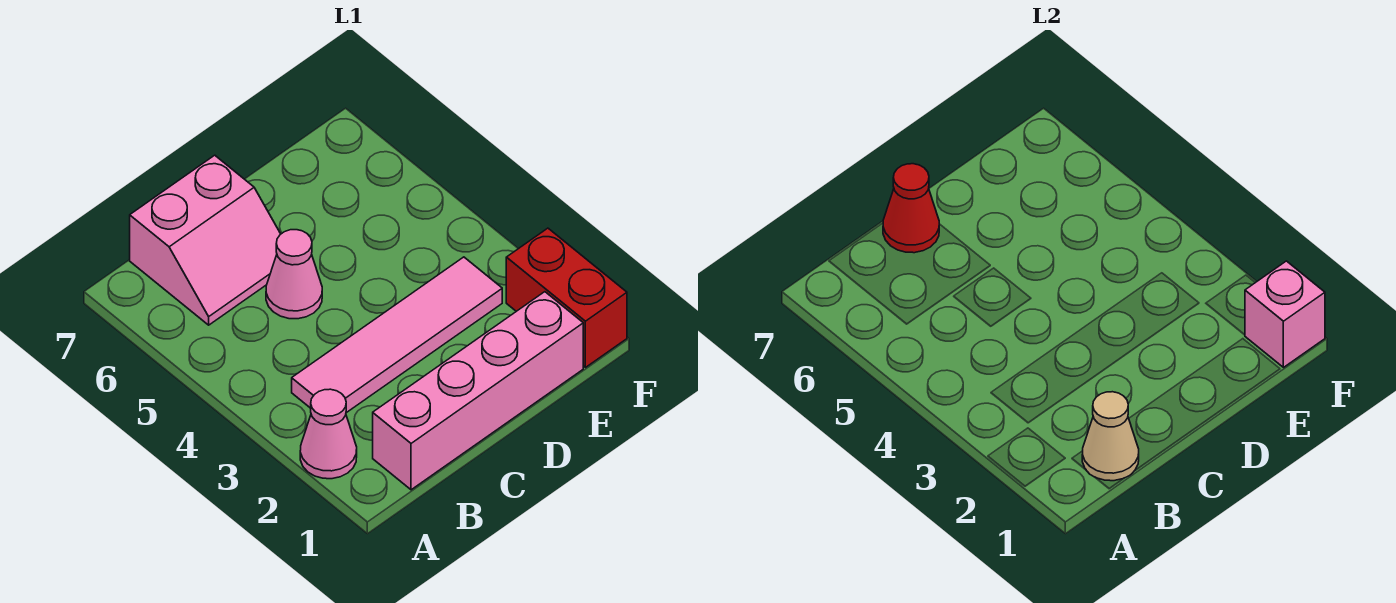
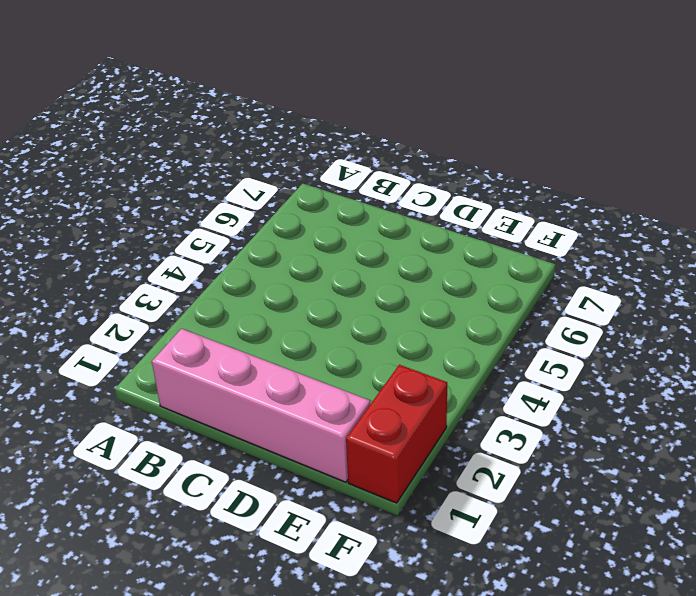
none -> pink cone A2 level 1
none -> pink tile B3:E3 level 1

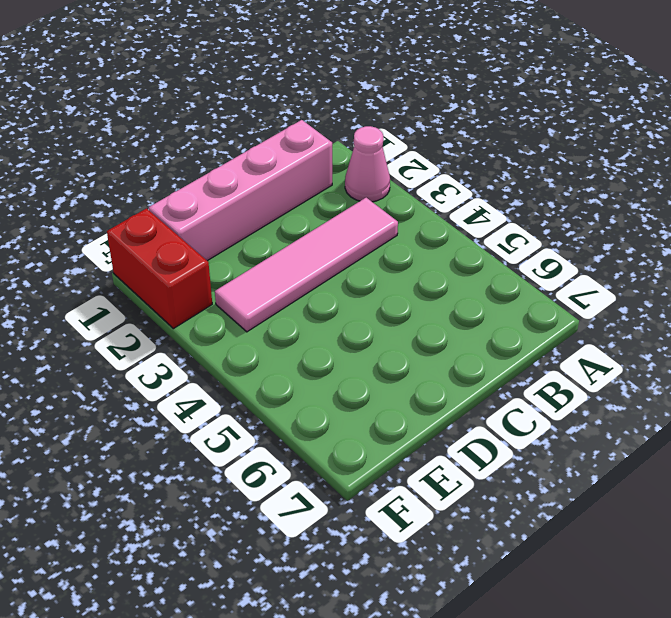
none -> pink slope B6:C7 level 1 top 7
none -> pink cone C5 level 1

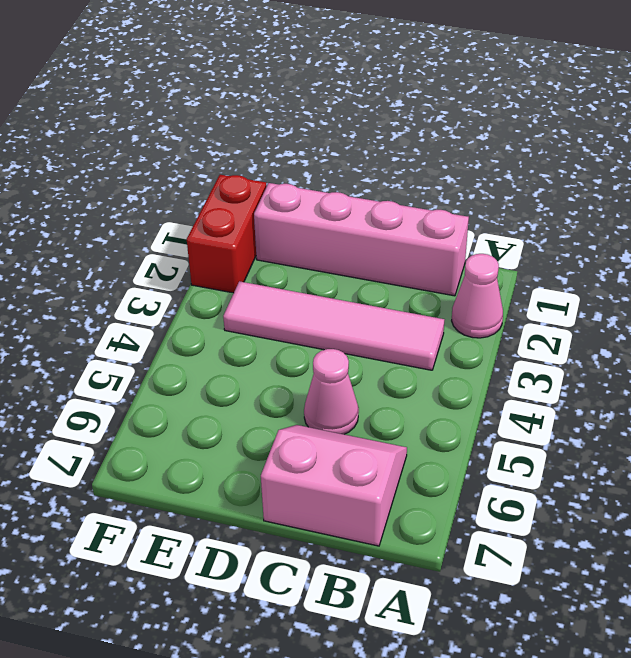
none -> tan cone B1 level 2
none -> red cone C7 level 2

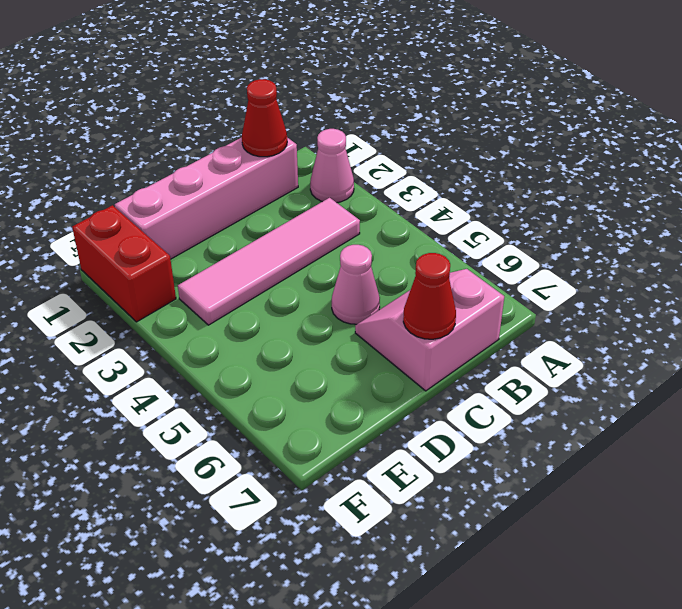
red cone B1 level 2 -> tan cone B1 level 2
none -> pink brick F1 level 2

